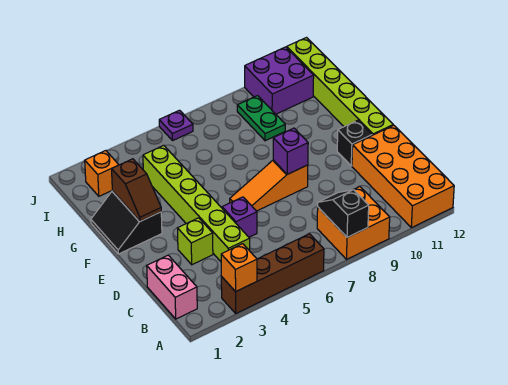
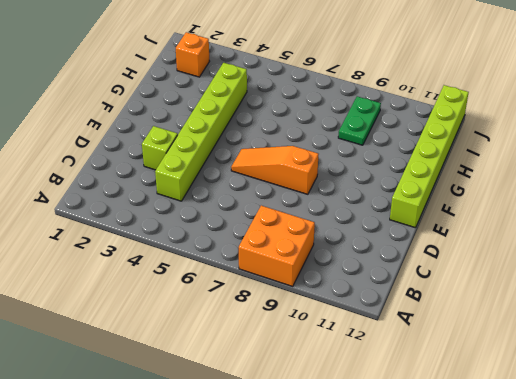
none -> brown brick A3:A6 level 1
none -> orange brick A11:D12 level 1
none -> pink brick B1:C1 level 1

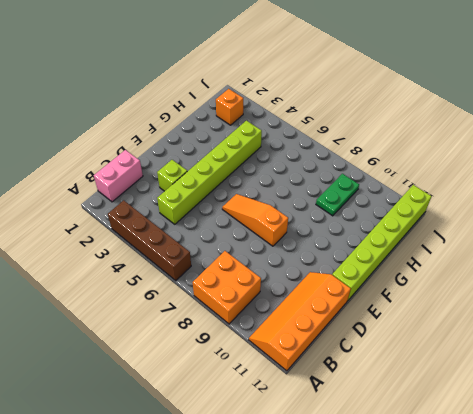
orange slope A11:D12 level 1 top 12 -> orange brick A11:D12 level 1
none -> purple brick D5 level 1
none -> black brick E11 level 1
none -> black slope F1:G2 level 1 top 2

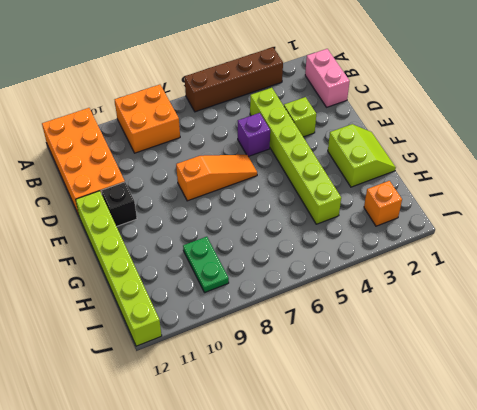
lime slope F1:G2 level 1 top 2 -> black slope F1:G2 level 1 top 2
none -> purple brick I10:J11 level 1
none -> purple plate J6 level 1
none -> orange brick A3 level 2

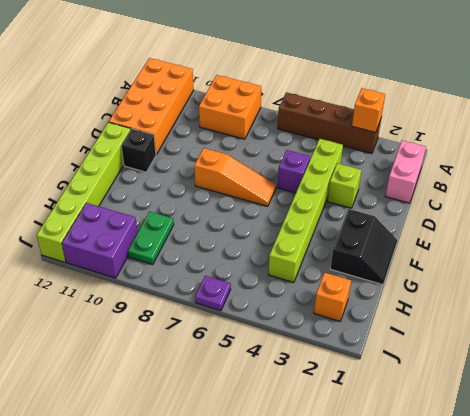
none -> black slope A8:B8 level 2 top A
none -> purple brick E8 level 2
none -> brown slope F2:G2 level 2 top G

